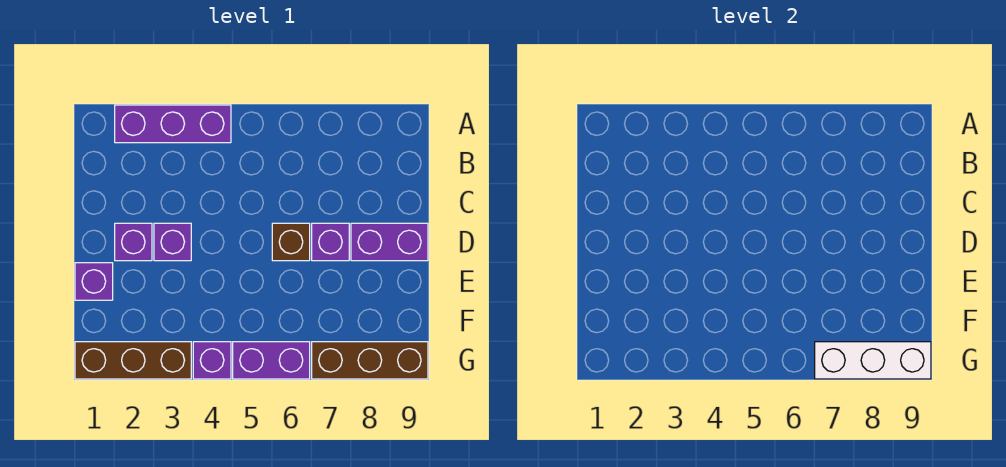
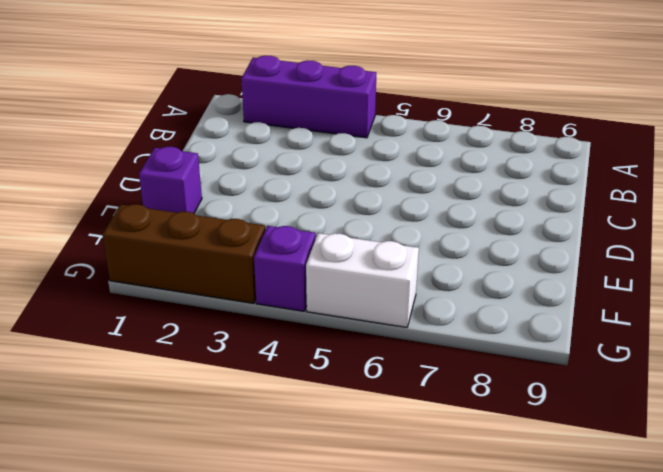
white brick G5:G6 level 1 -> purple brick G5:G6 level 1
none -> purple brick D2 level 1
none -> purple brick D3 level 1
none -> brown brick D6 level 1

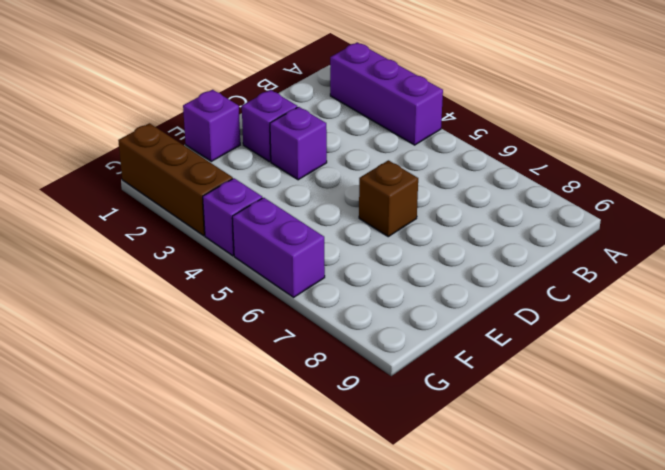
none -> purple brick D7 level 1
none -> purple brick D8:D9 level 1
none -> brown brick G7:G9 level 1

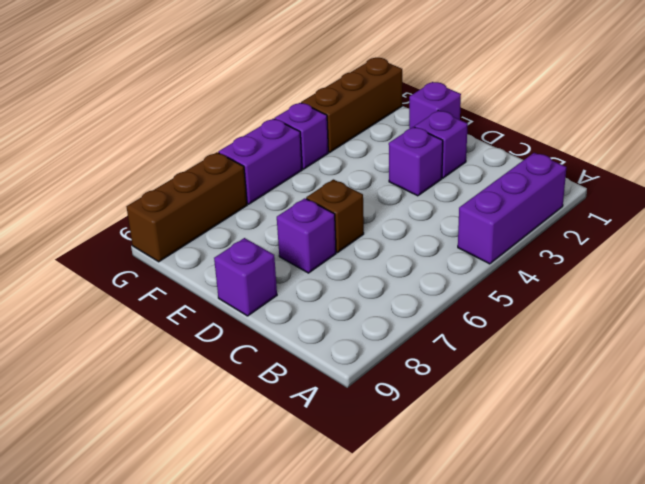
purple brick D9 level 1 -> purple brick D8:D9 level 1
none -> white brick G7:G9 level 2

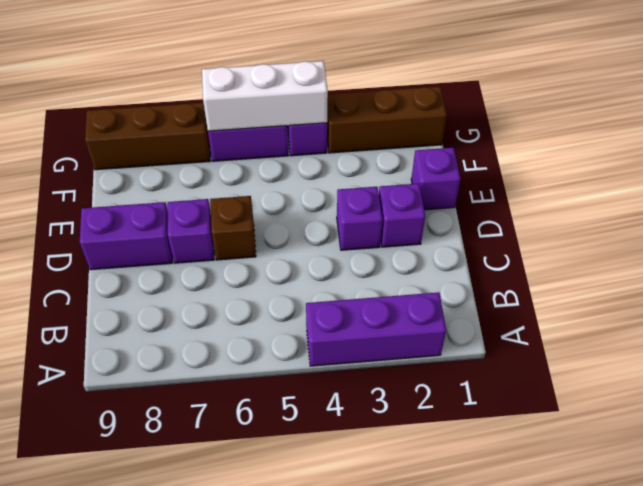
white brick G4:G6 level 2 -> white brick G7:G9 level 2

